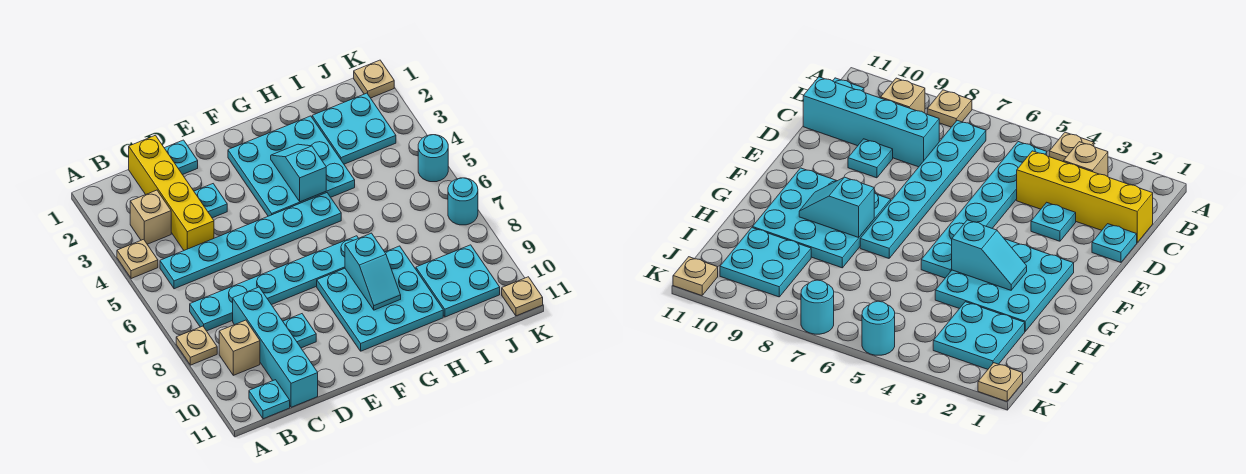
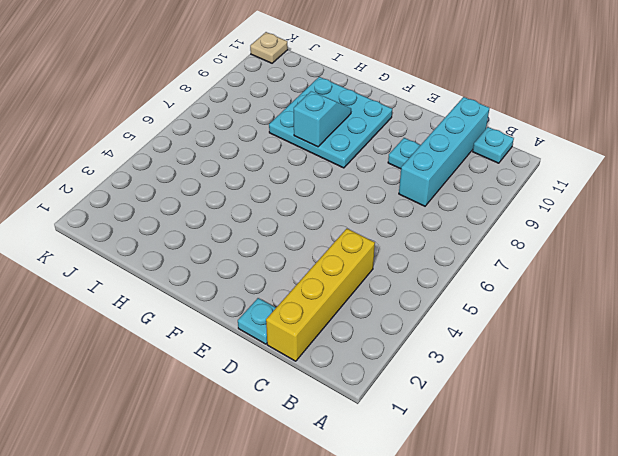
none -> tan plate A4 level 1
none -> tan plate A8 level 1
none -> tan brick B3 level 1

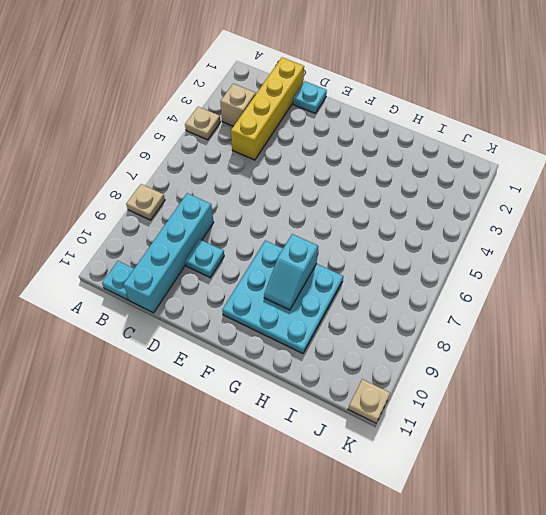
none -> cyan plate B5:G5 level 1
none -> cyan plate B7:G7 level 1
none -> tan brick B9 level 1

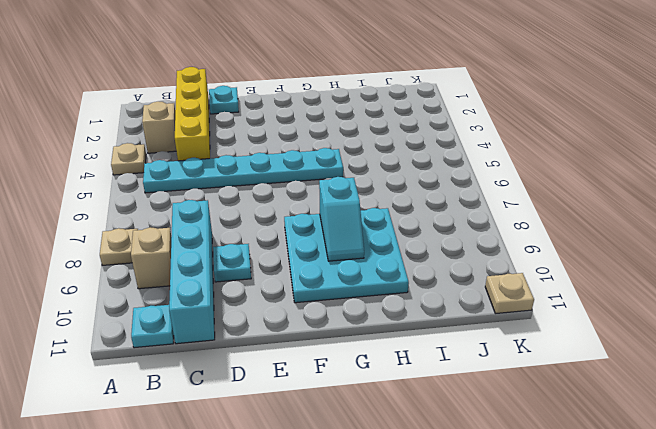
none -> cyan plate B7:G7 level 1
none -> cyan plate D3 level 1
none -> cyan plate F2:H4 level 1

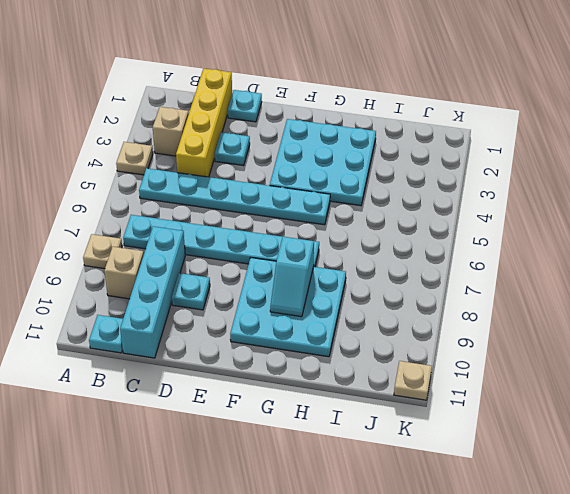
none -> cyan plate I2:J3 level 1
none -> cyan plate I9:J10 level 1
none -> tan plate K1 level 1

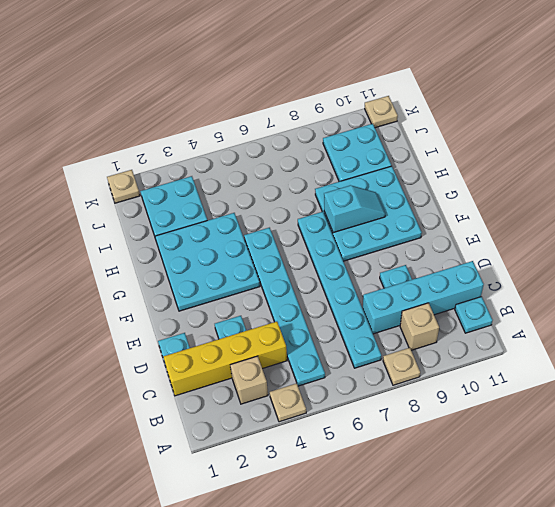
none -> cyan round brick K5 level 1
none -> cyan round brick K7 level 1
none -> cyan slope G3:G4 level 2 top 4

